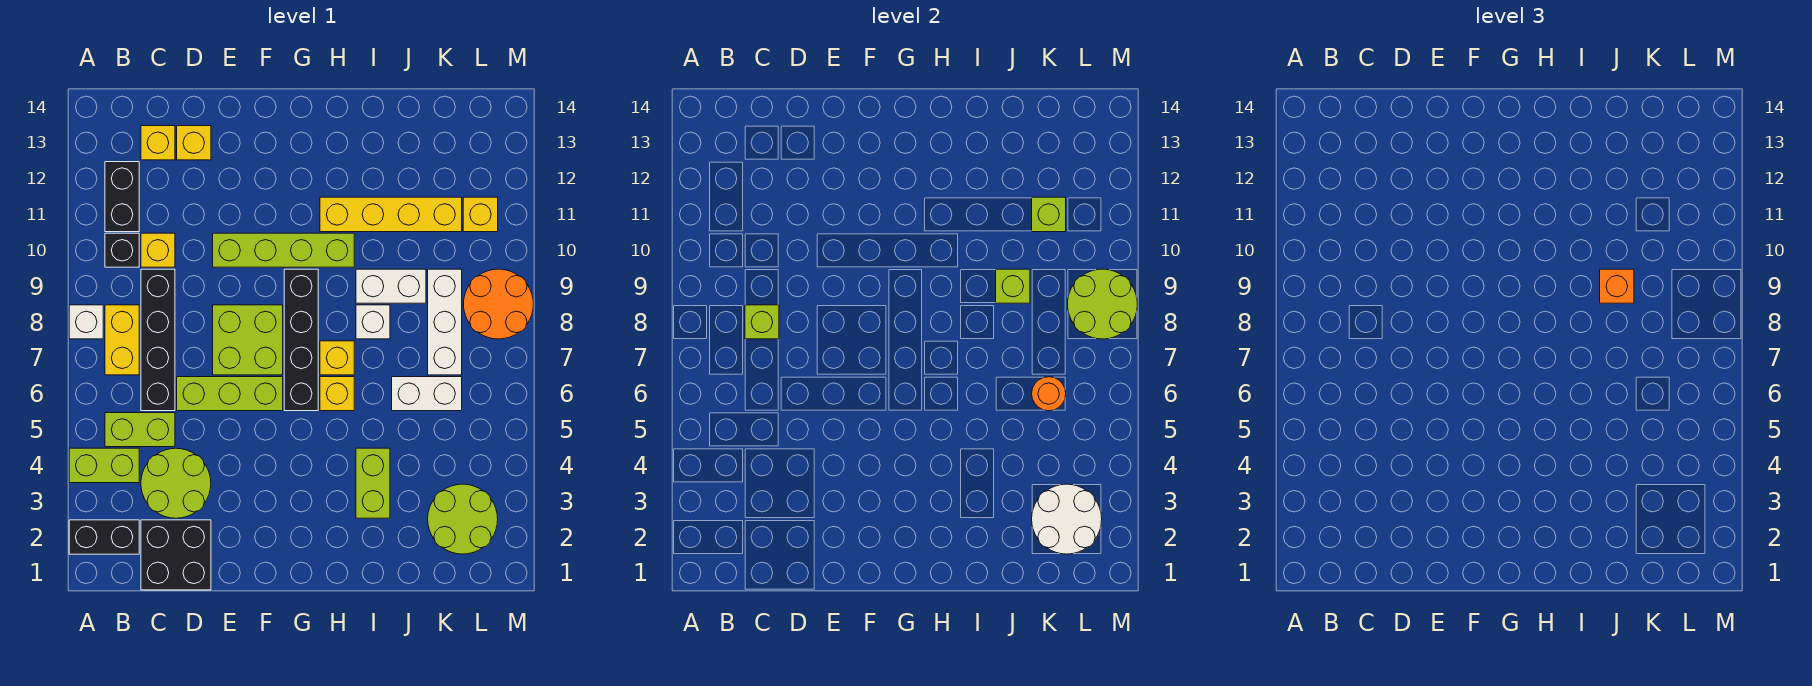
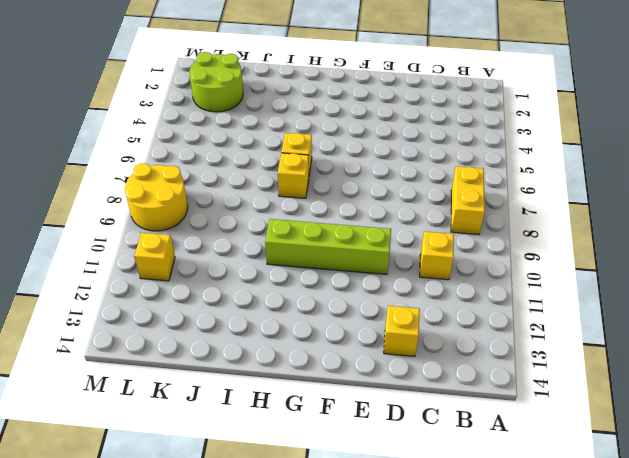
yellow round brick L8:M9 level 1 -> orange round brick L8:M9 level 1
none -> black brick A2:B2 level 1
none -> lime brick A4:B4 level 1
none -> white brick A8 level 1
none -> lime brick B5:C5 level 1

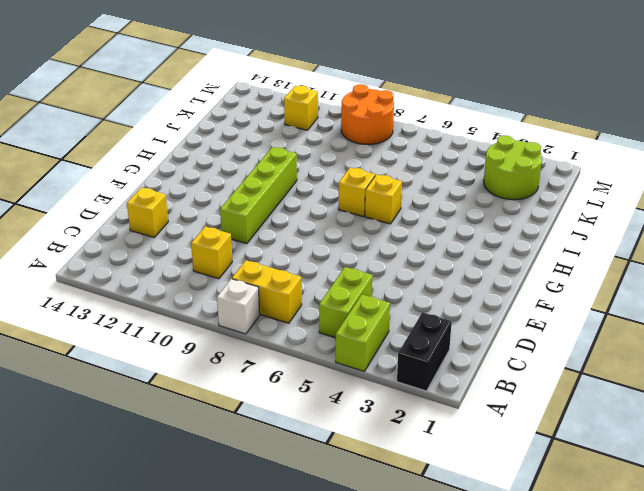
none -> black brick B10 level 1
none -> black brick B11:B12 level 1
none -> black brick C1:D2 level 1
none -> lime round brick C3:D4 level 1

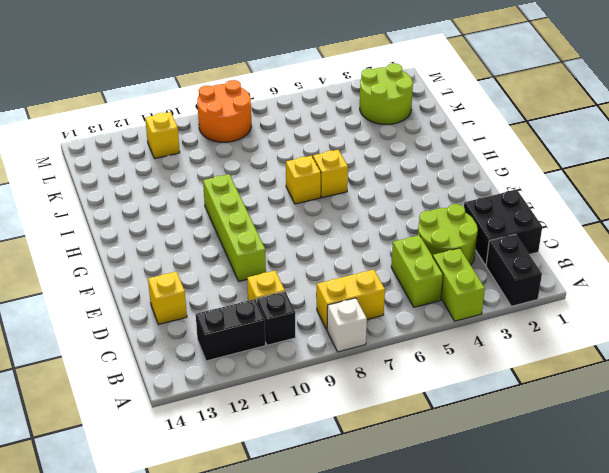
none -> black brick C6:C9 level 1
none -> yellow brick C13 level 1
none -> lime brick D6:F6 level 1
none -> lime brick E7:F8 level 1

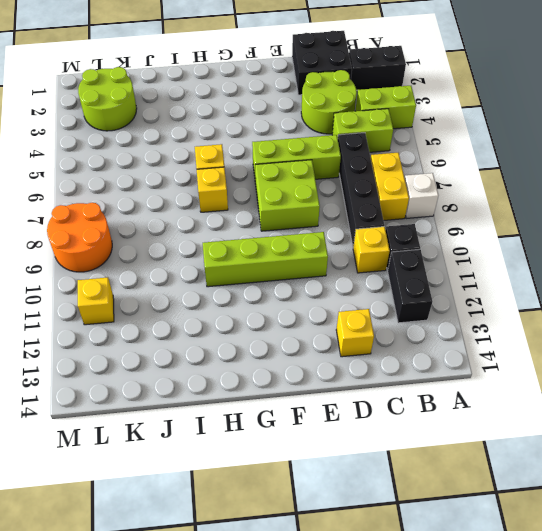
none -> yellow brick C13 level 1
none -> black brick G6:G9 level 1
none -> yellow brick H11:K11 level 1
none -> lime brick I3:I4 level 1

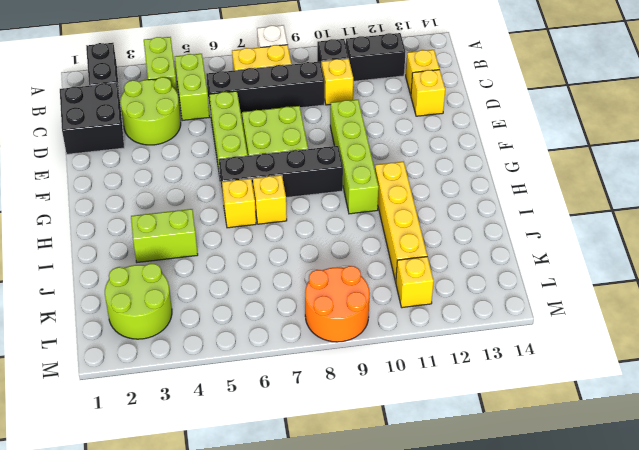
none -> white brick I8 level 1
none -> white brick I9:J9 level 1
none -> white brick J6:K6 level 1
none -> white brick K7:K9 level 1

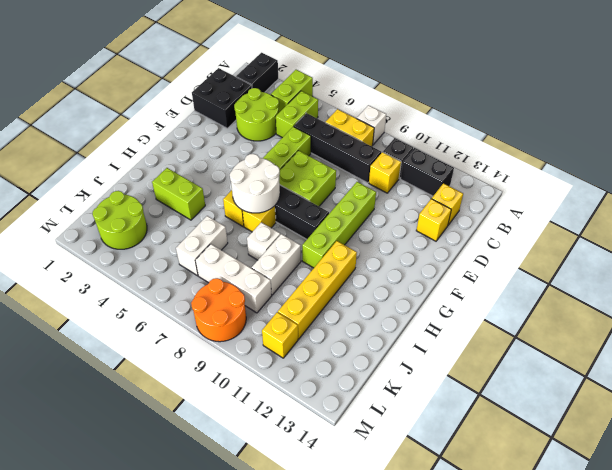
white round brick G6:H7 level 2 -> white round brick K2:L3 level 2
none -> lime brick C8 level 2
none -> lime brick J9 level 2
none -> orange round brick K6 level 2
none -> lime brick K11 level 2

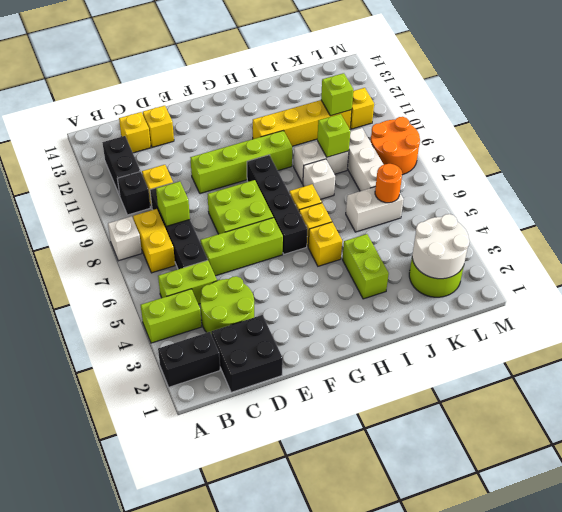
yellow brick H5 level 1 -> none
none -> lime round brick L8:M9 level 2
none -> orange brick J9 level 3

